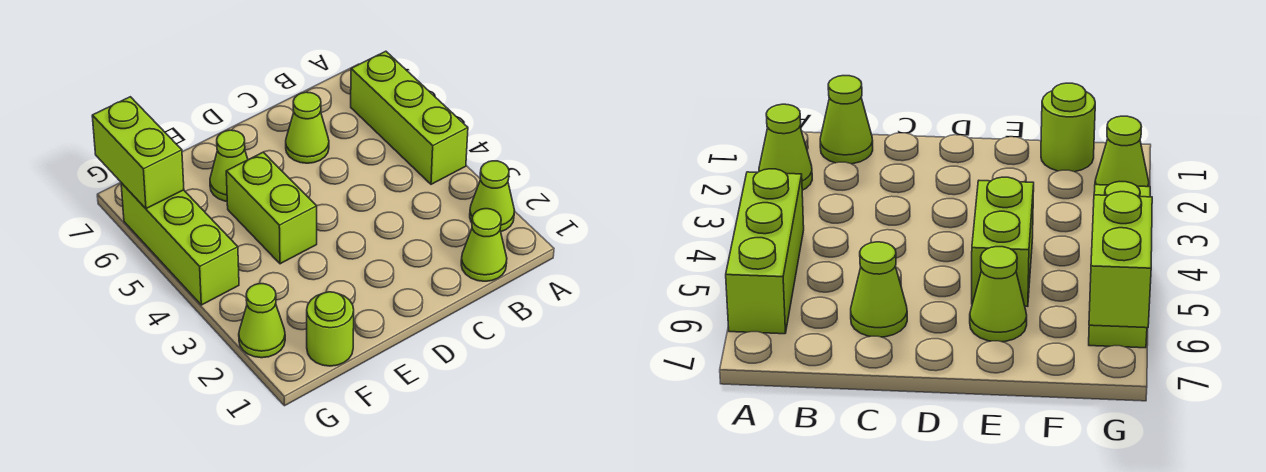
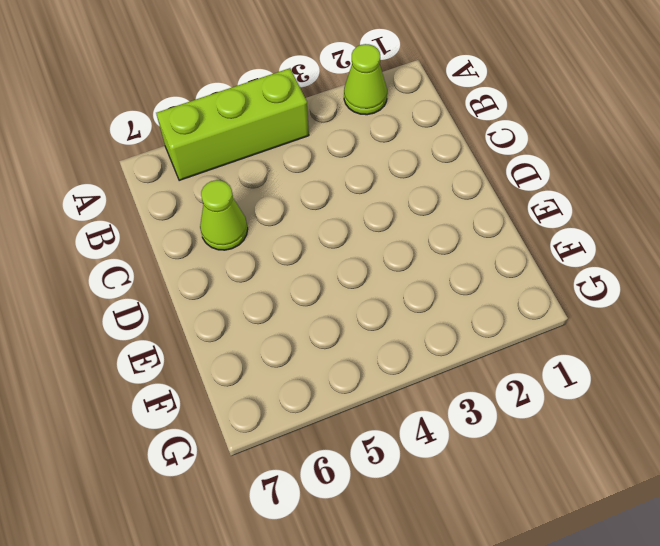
none -> lime cone B1 level 1
none -> lime brick E4:E5 level 1

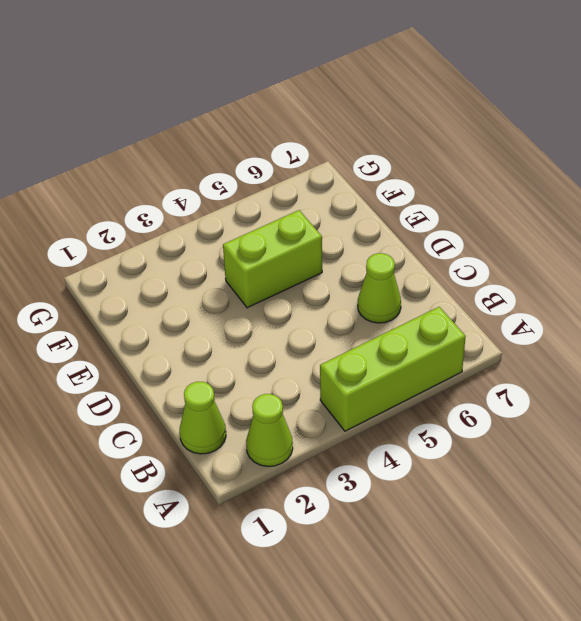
none -> lime cone E6 level 1
none -> lime round brick F1 level 1

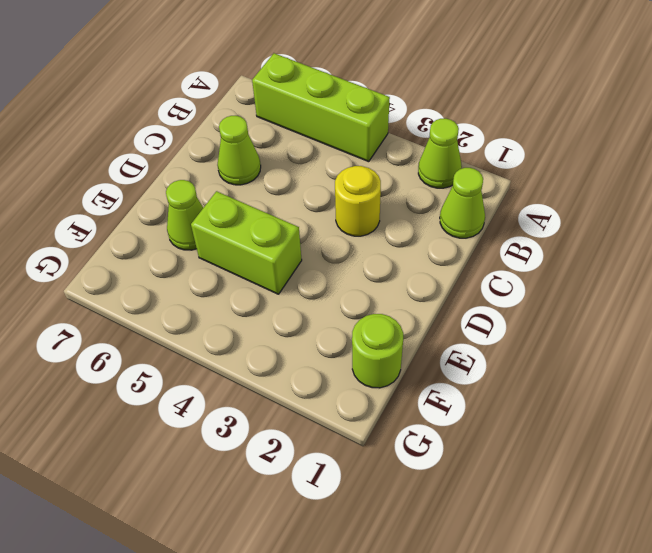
yellow round brick C3 level 1 -> none
none -> lime cone G2 level 1
none -> lime brick G4:G6 level 1

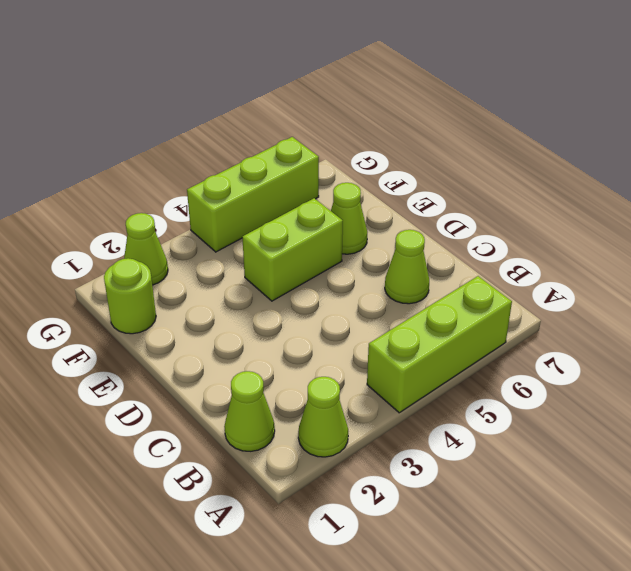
none -> lime brick G6:G7 level 2

